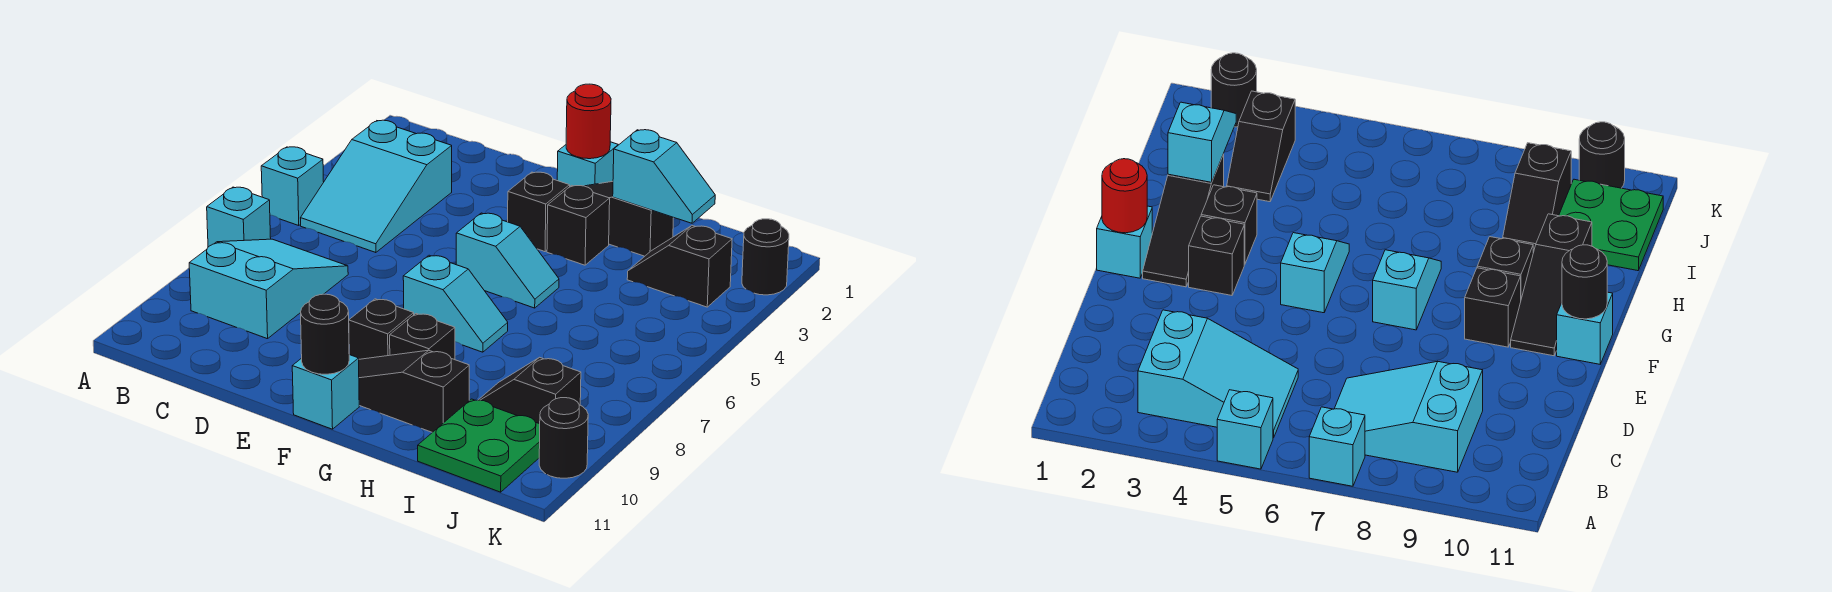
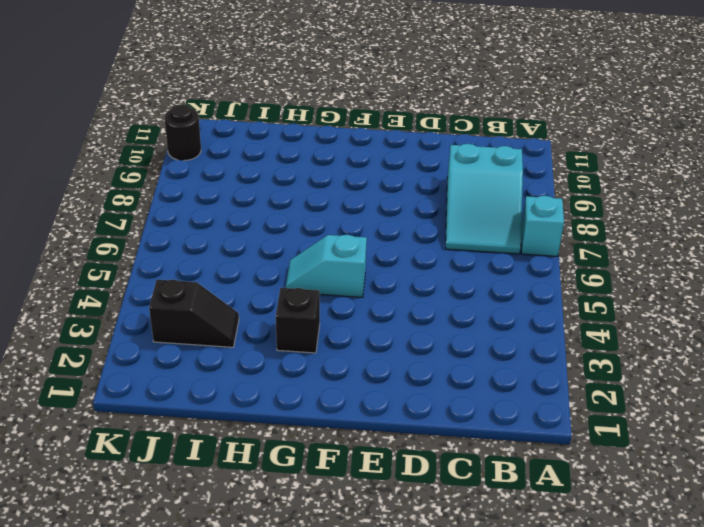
none -> cyan brick A5 level 1
none -> cyan slope B3:C5 level 1 top 3
none -> cyan brick F1 level 1

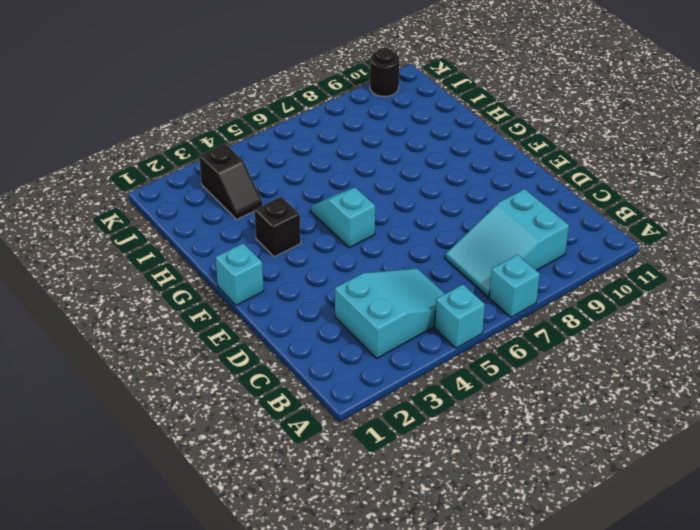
none -> black slope F2:H2 level 1 top H
none -> black brick F3 level 1
none -> cyan slope F7:G7 level 1 top F

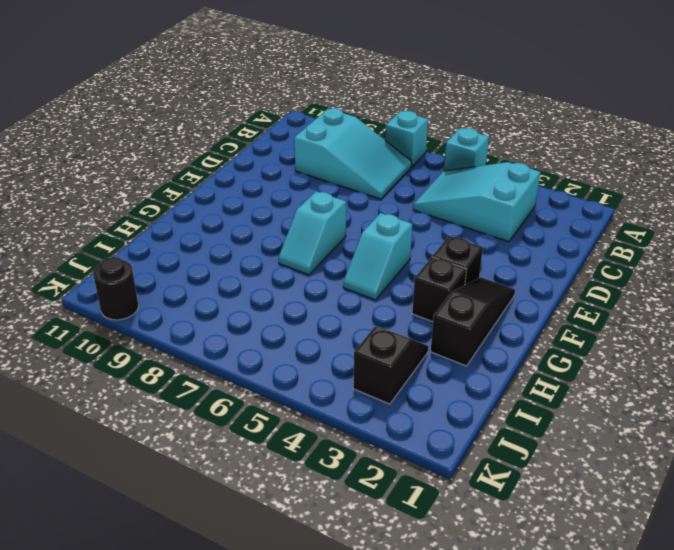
none -> cyan brick F1 level 1
none -> black brick F9 level 1
none -> black slope F10:H10 level 1 top H

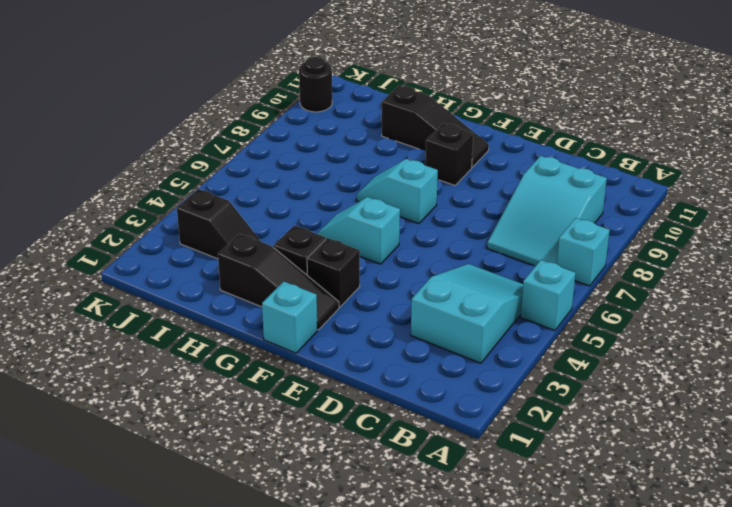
none -> cyan brick F11 level 1
none -> black brick G9 level 1
none -> black slope I9:J9 level 1 top J

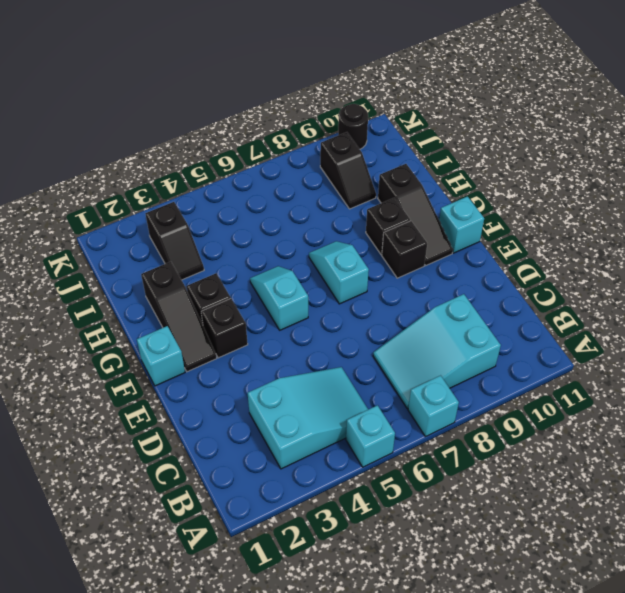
none -> green plate I10:J11 level 1
none -> black round brick K2 level 1
none -> red round brick F1 level 2

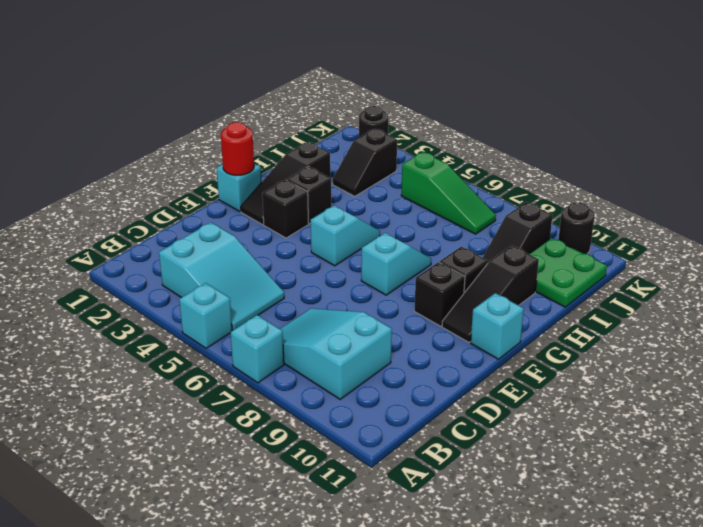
green slope J5:J7 level 1 top 5 -> none
none -> black round brick F11 level 2
none -> cyan slope H2:I2 level 2 top H

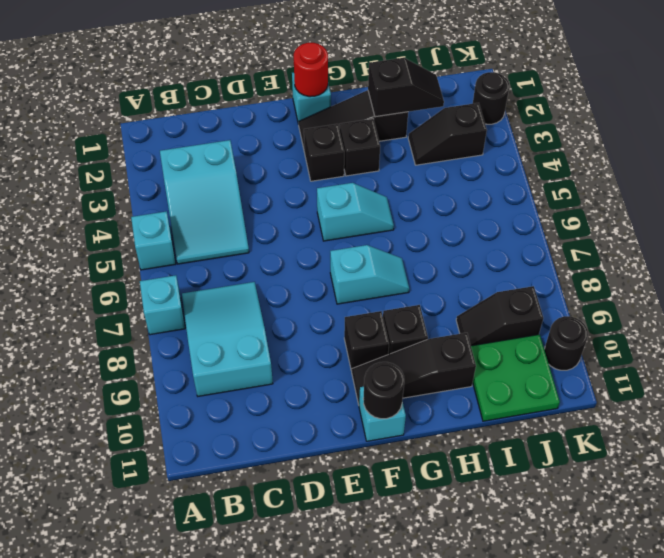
black slope H2:I2 level 2 top H -> cyan slope H2:I2 level 2 top H

